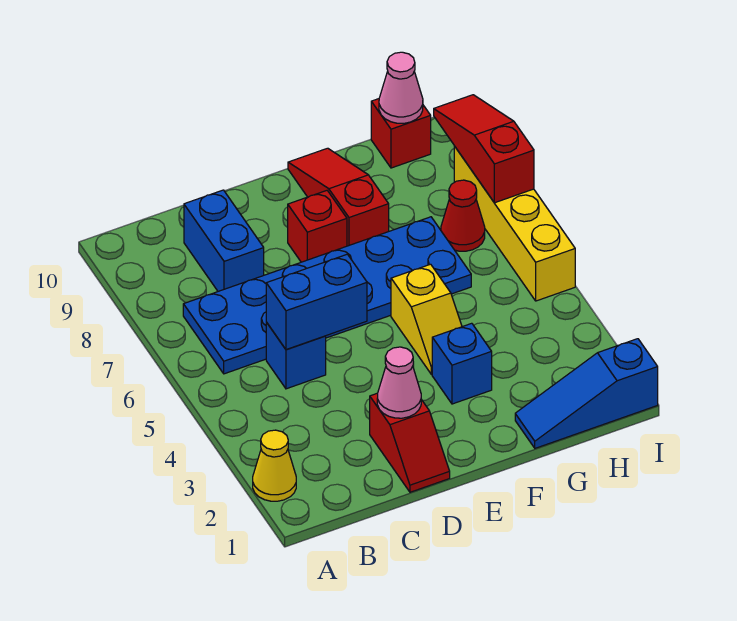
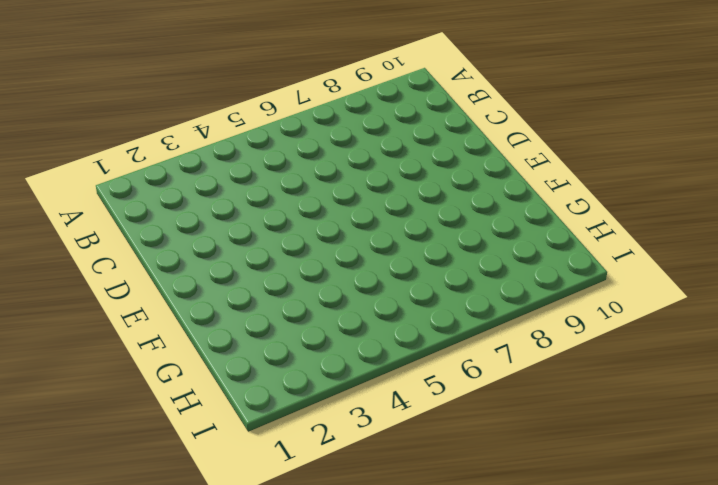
none -> yellow cone A2 level 1
none -> blue plate B6:G7 level 1
none -> blue brick C5 level 1

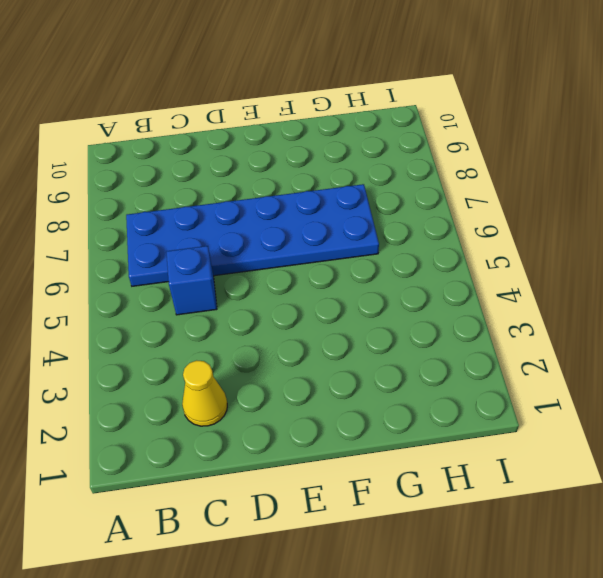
yellow cone C2 level 1 -> yellow cone A2 level 1
none -> blue brick C8:C9 level 1
none -> red slope D1:D2 level 1 top 2
none -> red brick E8 level 1

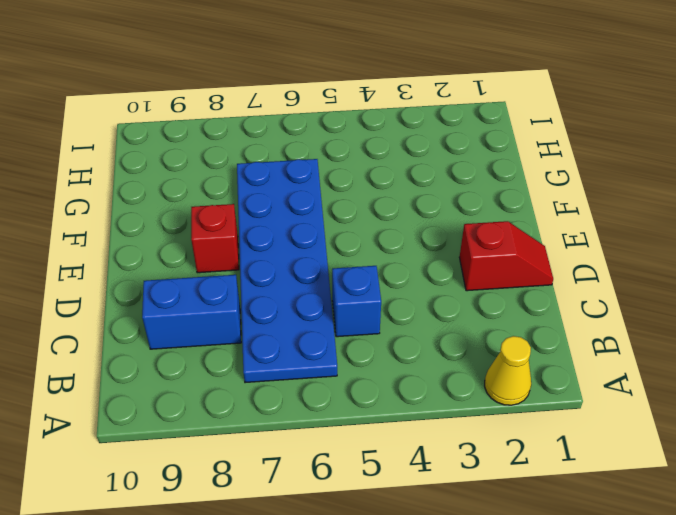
none -> blue brick F3 level 1
none -> yellow slope F4:F5 level 1 top 5
none -> red slope F8:F10 level 1 top 8

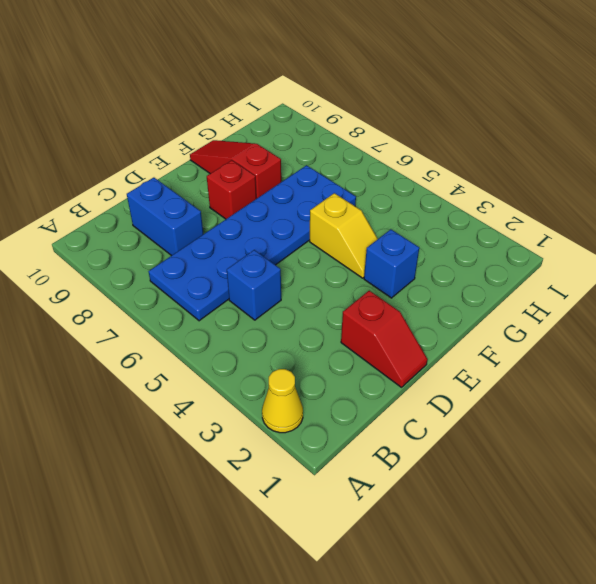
none -> blue slope G1:I1 level 1 top I
none -> red cone H7 level 1
none -> red brick H10 level 1

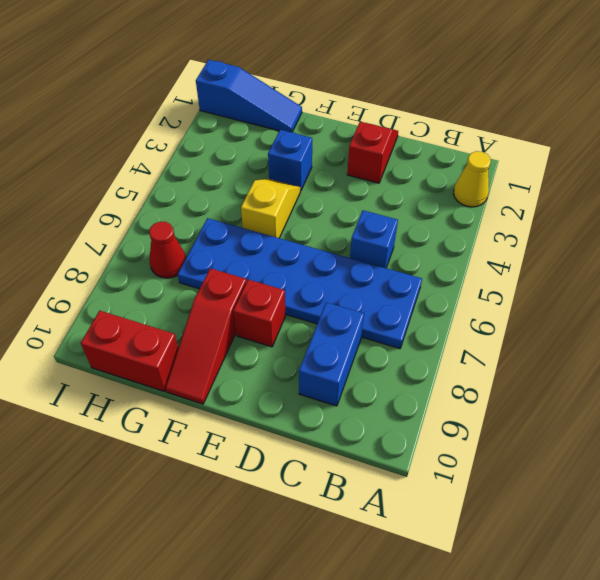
red brick G10:H10 level 1 -> red brick H10 level 1
none -> yellow brick I5:I8 level 1
none -> blue brick C5:D5 level 2
none -> pink cone D2 level 2

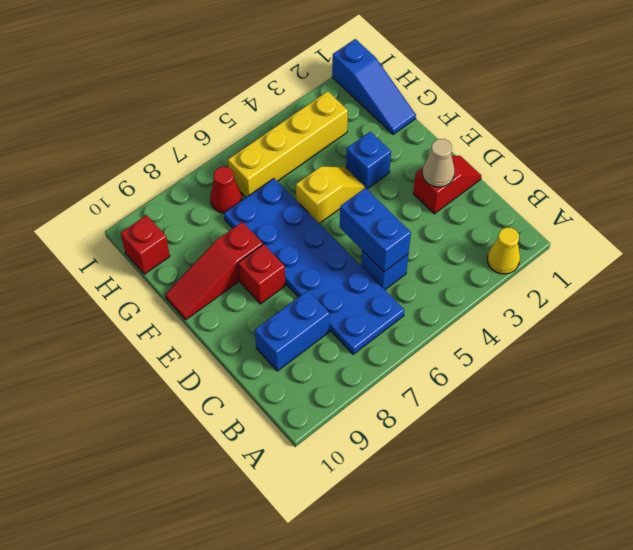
tan cone D2 level 2 -> pink cone D2 level 2
yellow brick H3:H6 level 1 -> yellow brick I5:I8 level 1
none -> pink cone H10 level 2
none -> red slope I7:I9 level 2 top 7

